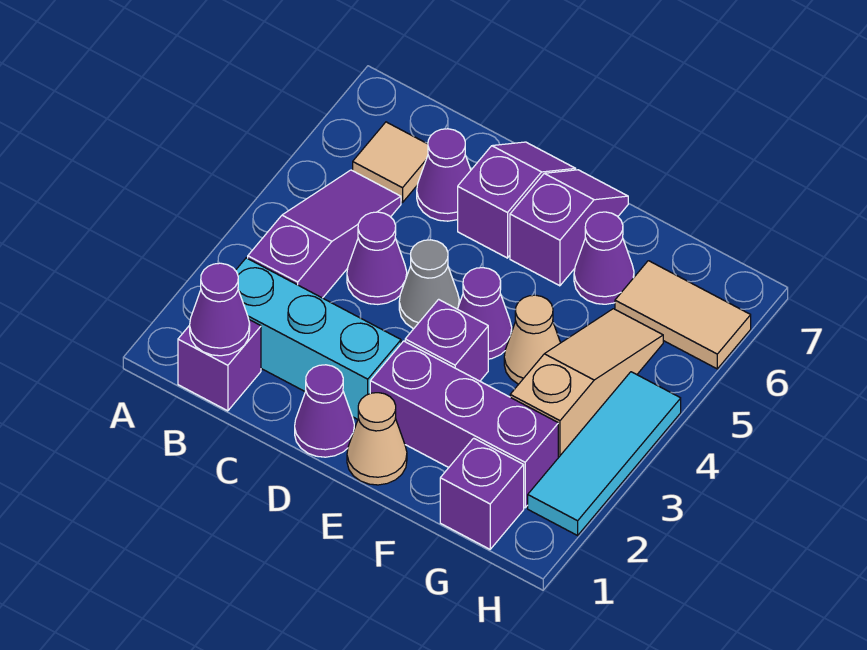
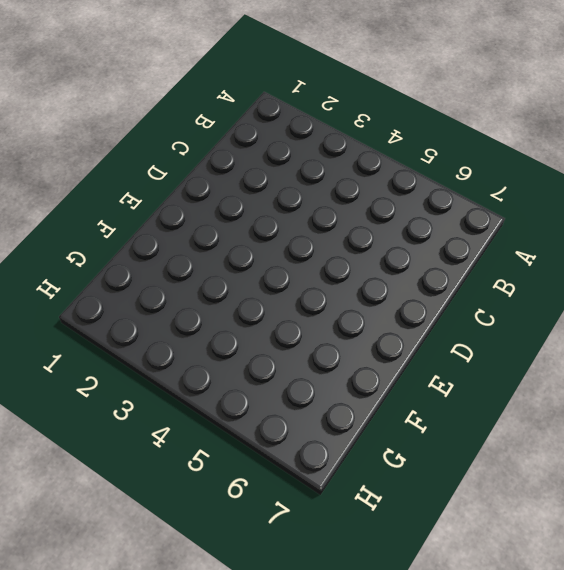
none -> purple brick B1 level 1
none -> cyan brick B2:D2 level 1
none -> purple slope B3:B5 level 1 top 3

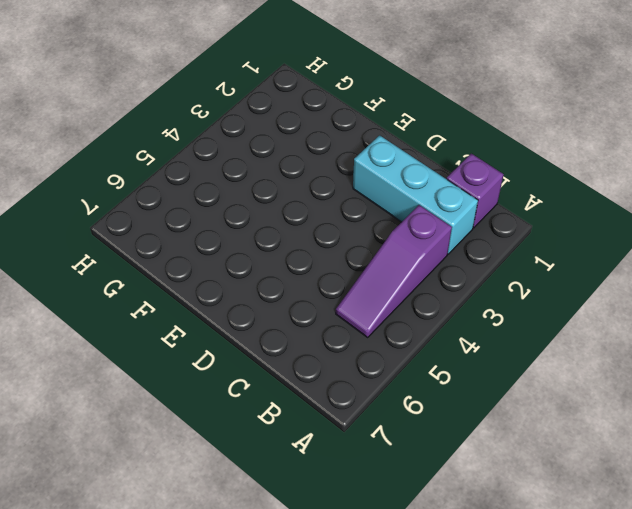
none -> tan tile B6 level 1
none -> purple cone C4 level 1
none -> purple cone C6 level 1

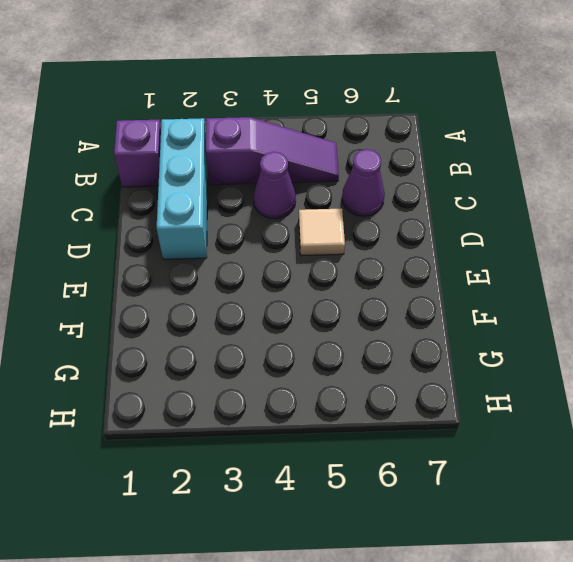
tan tile D5 level 1 -> tan tile B6 level 1
none -> purple cone D1 level 1
none -> grey cone D4 level 1
none -> purple slope D6:D7 level 1 top 6

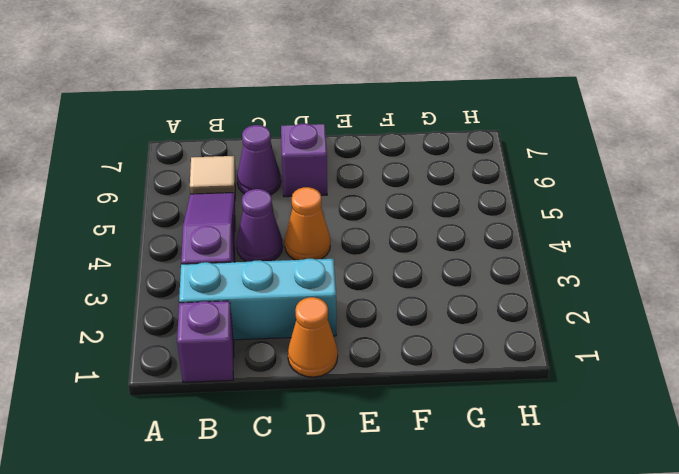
orange cone D1 level 1 -> purple cone D1 level 1
orange cone D4 level 1 -> grey cone D4 level 1
none -> tan cone E1 level 1
none -> purple brick E2:G2 level 1
none -> purple brick E3 level 1

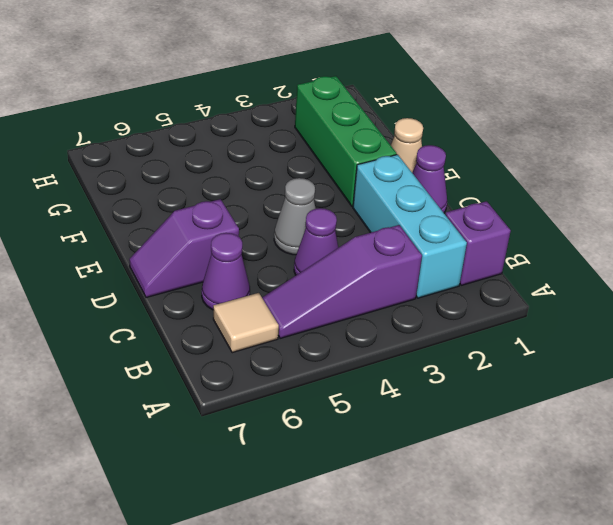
green brick E2:G2 level 1 -> purple brick E2:G2 level 1
none -> purple brick E3 level 1
none -> purple cone E4 level 1
none -> purple slope E6:E7 level 1 top 6

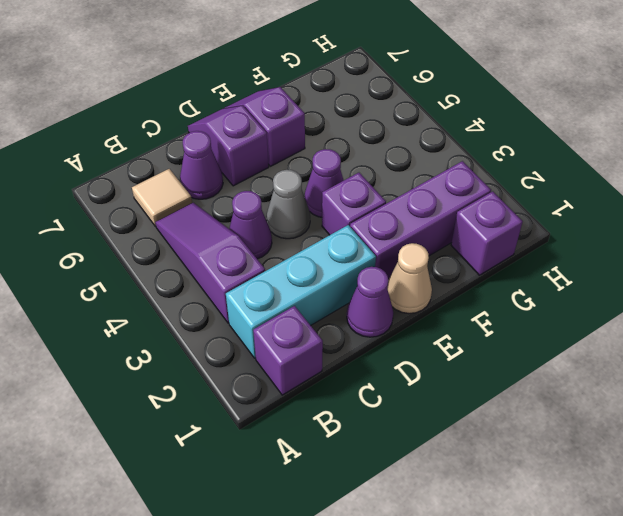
none -> tan cone F4 level 1
none -> purple cone F6 level 1
none -> tan slope G3:G5 level 1 top 3

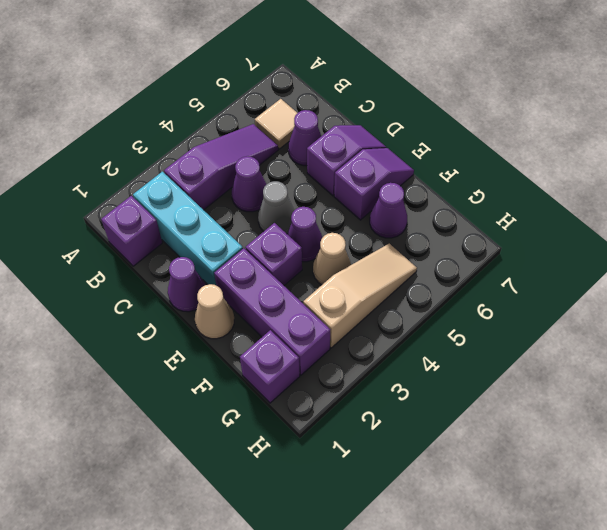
none -> tan tile G6:H6 level 1
none -> cyan tile H2:H4 level 1
none -> purple cone B1 level 2

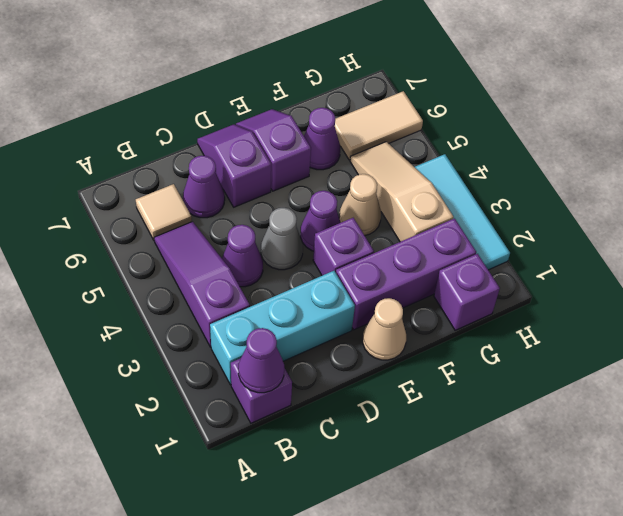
none -> purple cone D1 level 1

